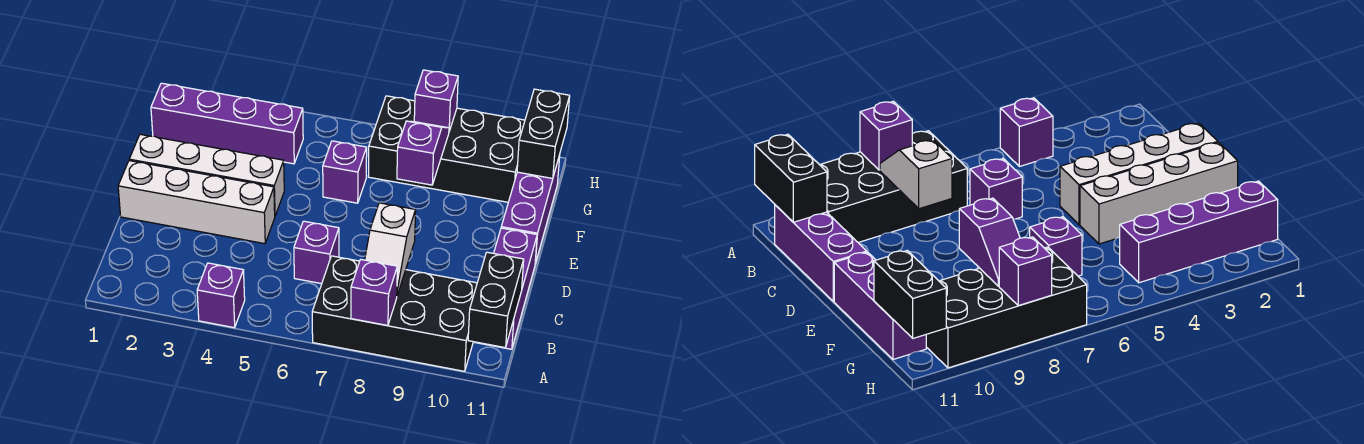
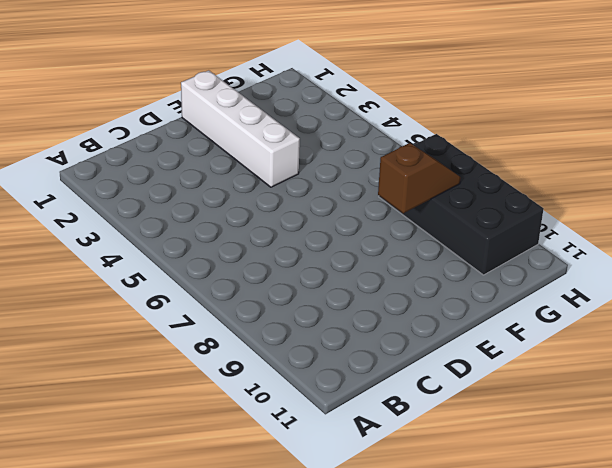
brown slope F8:G8 level 2 top F -> purple slope F8:G8 level 2 top F
none -> purple brick A4 level 1
none -> black brick A7:B10 level 1
none -> purple brick B11:D11 level 1

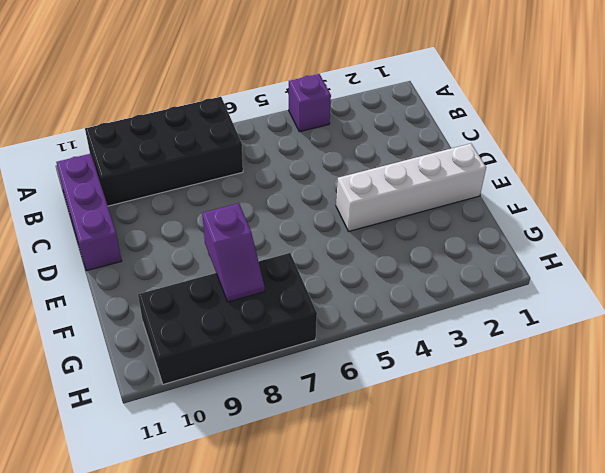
none -> purple brick C6 level 1
none -> white brick D1:D4 level 1
none -> purple brick E11:G11 level 1

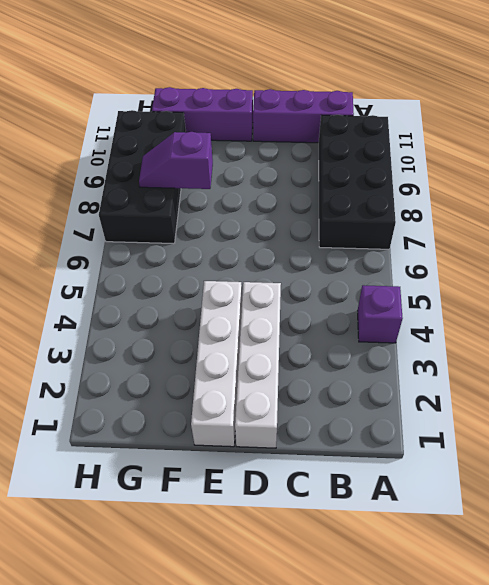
none -> purple brick C6 level 1
none -> purple brick F6 level 1
none -> purple brick G1:G4 level 1

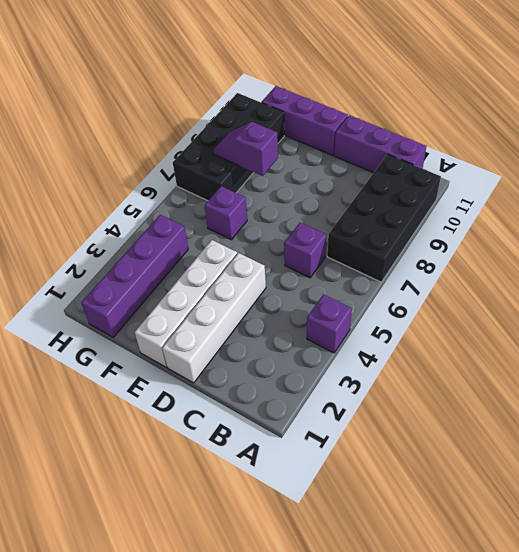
none -> purple brick A8 level 2
none -> black brick A11:B11 level 2
none -> white slope B8:C8 level 2 top C

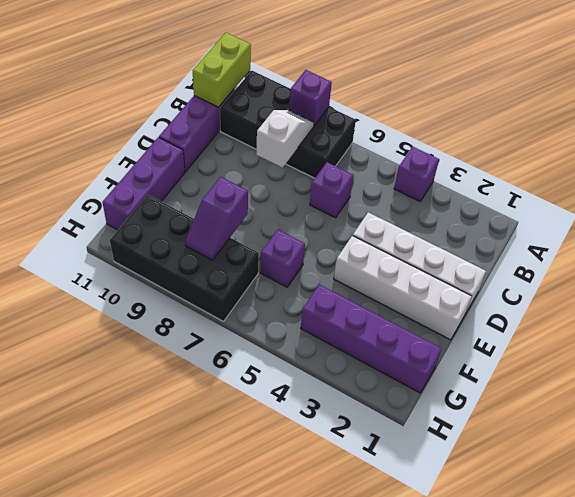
lime brick A11:B11 level 2 -> black brick A11:B11 level 2
none -> black brick G11:H11 level 2
none -> purple brick H8 level 2

